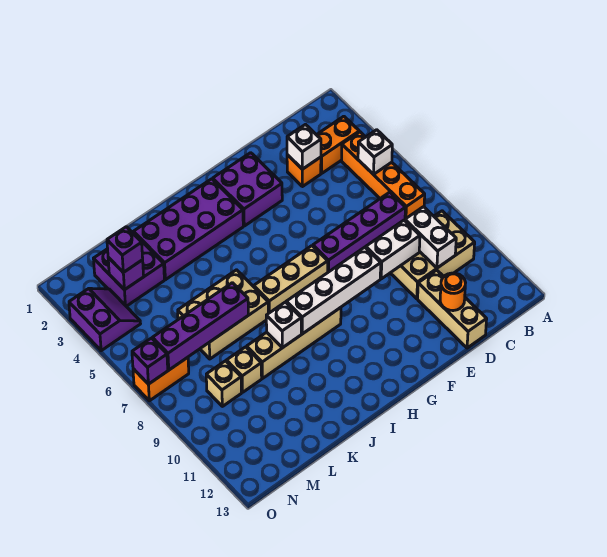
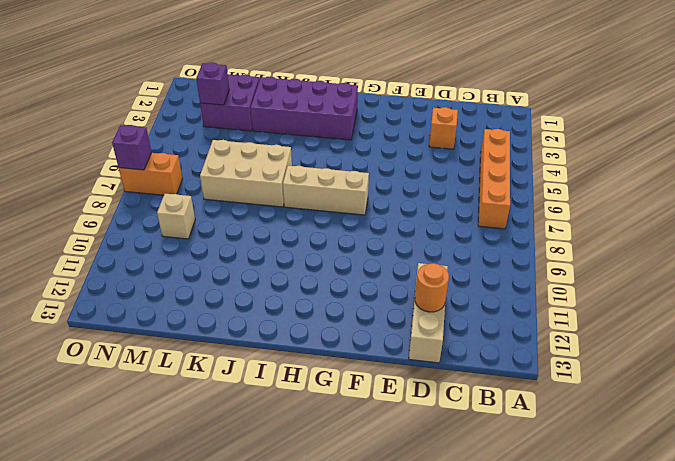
none -> orange brick B3:C3 level 1
none -> tan brick B9:D10 level 1
none -> purple brick C7:F7 level 1

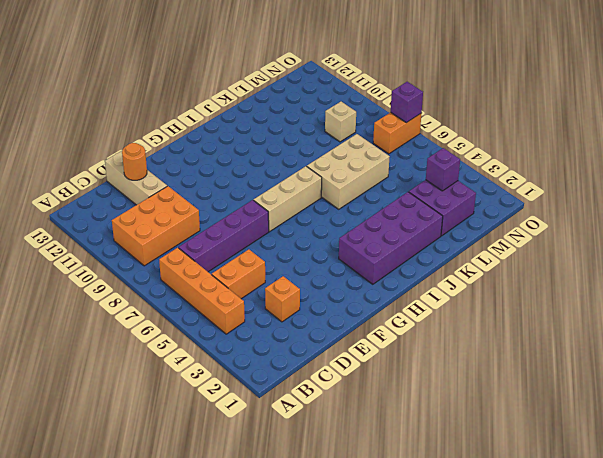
orange brick B9:D10 level 1 -> tan brick B9:D10 level 1
orange brick C5:D5 level 1 -> orange brick B3:C3 level 1
none -> purple brick F2:G3 level 1
none -> tan brick H9:K9 level 1
none -> tan brick L9 level 1

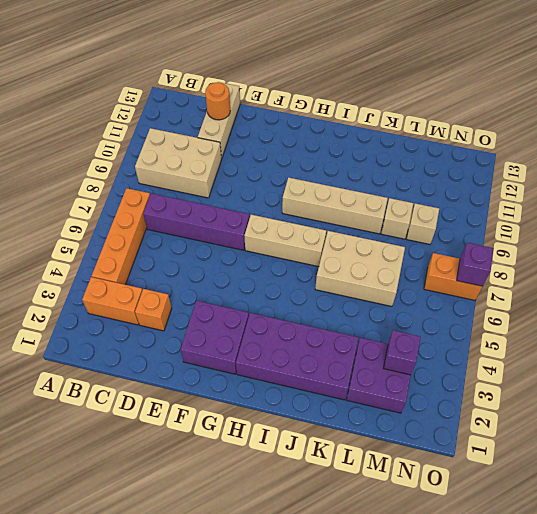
none -> purple slope N3:O4 level 1 top O
none -> white brick B5 level 2
none -> white brick C9:C10 level 2

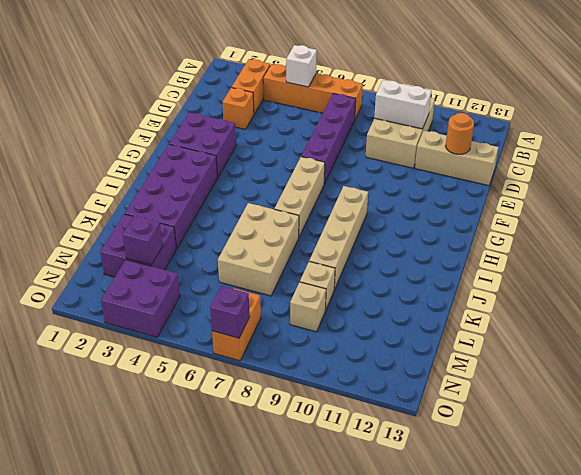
purple brick N3:O4 level 1 -> purple slope N3:O4 level 1 top O
none -> white brick D3 level 2
none -> white brick D9:E9 level 2
none -> white brick F9:I9 level 2

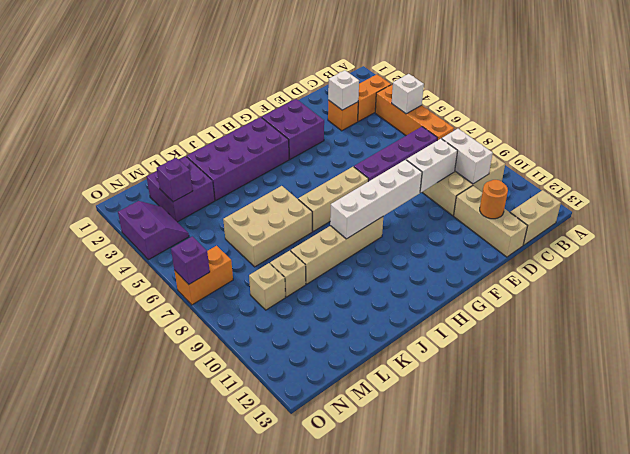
tan brick B13:C13 level 1 -> none
none -> white brick J9 level 2
none -> purple brick K7:N7 level 2
none -> purple brick M3 level 3

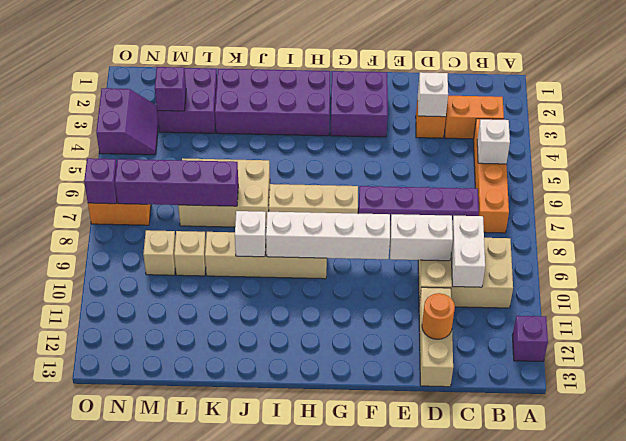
purple brick A12 level 1 -> purple brick M3 level 3

